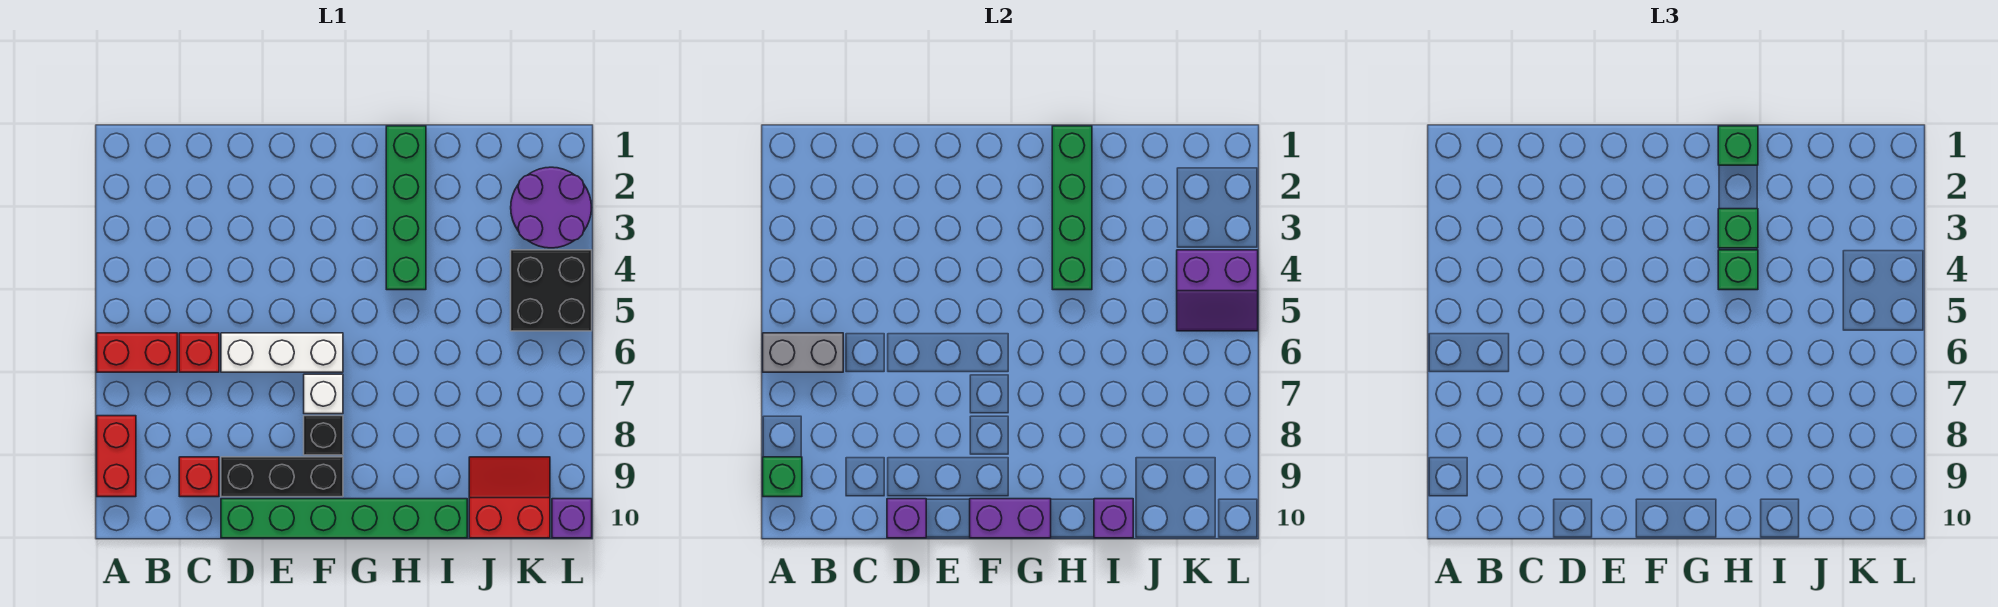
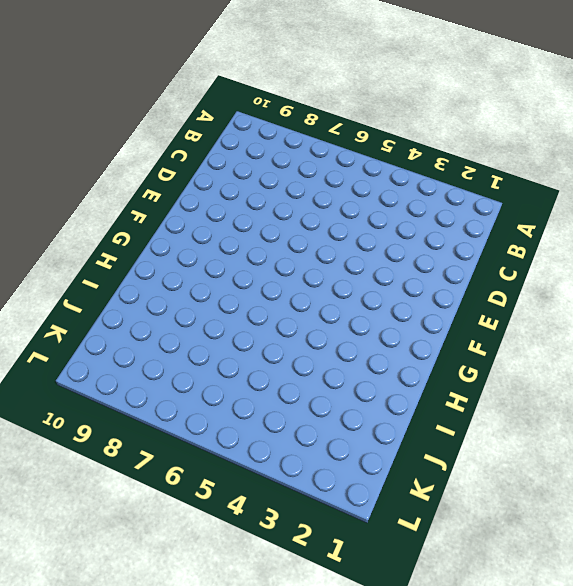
none -> red brick A6:B6 level 1
none -> red brick A8:A9 level 1
none -> red brick C6 level 1

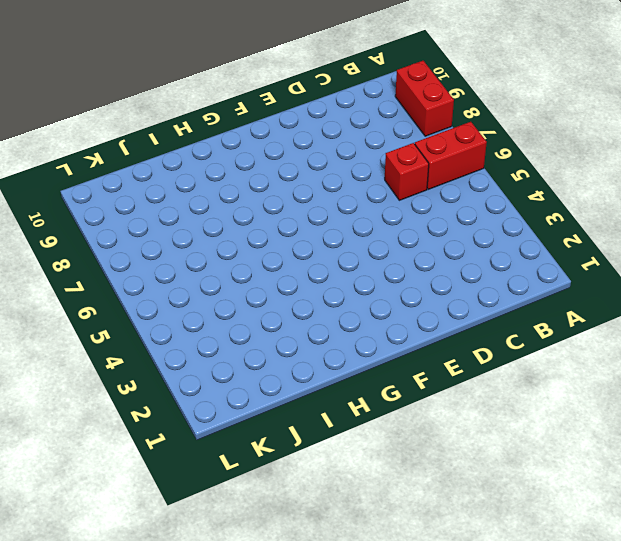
none -> red brick C9 level 1
none -> white brick D6:F6 level 1
none -> black brick D9:F9 level 1

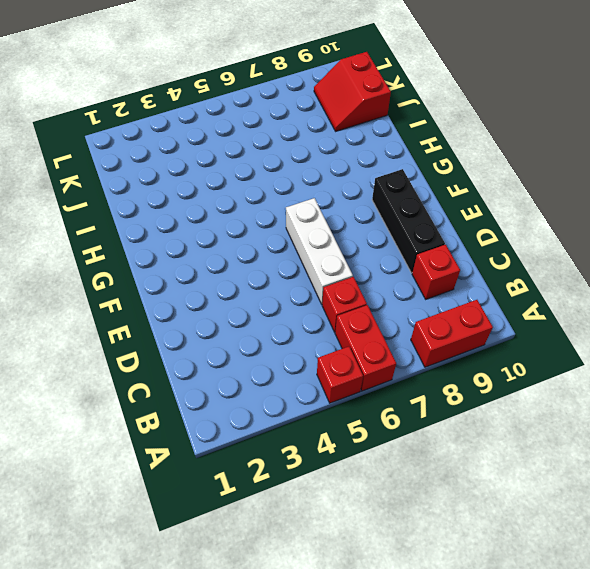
red brick A5 level 1 -> none
none -> green brick D10:I10 level 1
none -> white brick F7 level 1
none -> black brick F8 level 1

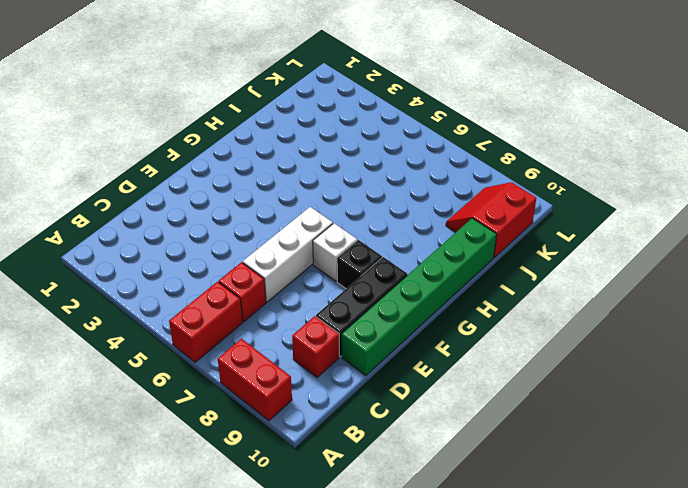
none -> green brick H1:H4 level 1
none -> purple round brick K2:L3 level 1
none -> black brick K4:L5 level 1

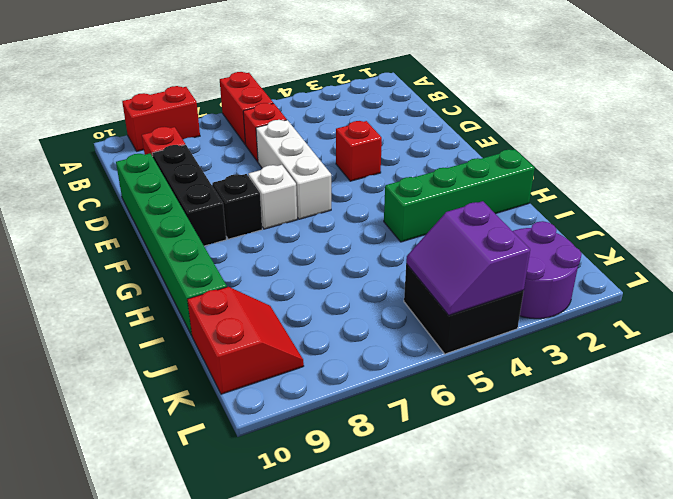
red brick E4 level 1 -> none
none -> purple brick L10 level 1
none -> grey brick A6:B6 level 2
none -> green brick A9 level 2

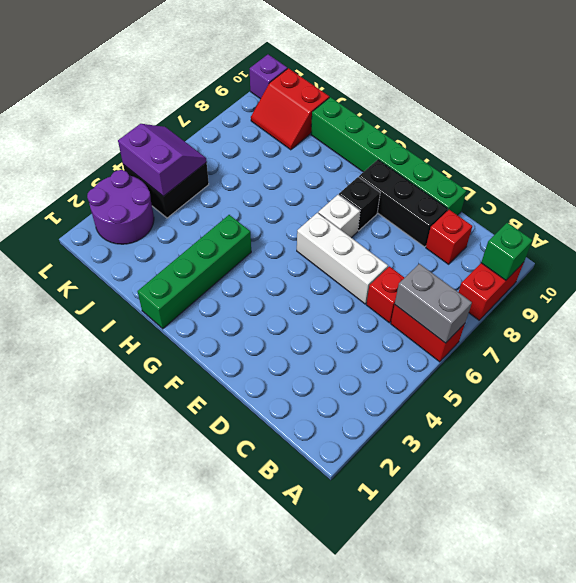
none -> purple brick D10 level 2
none -> purple brick F10:G10 level 2
none -> green brick H1:H4 level 2

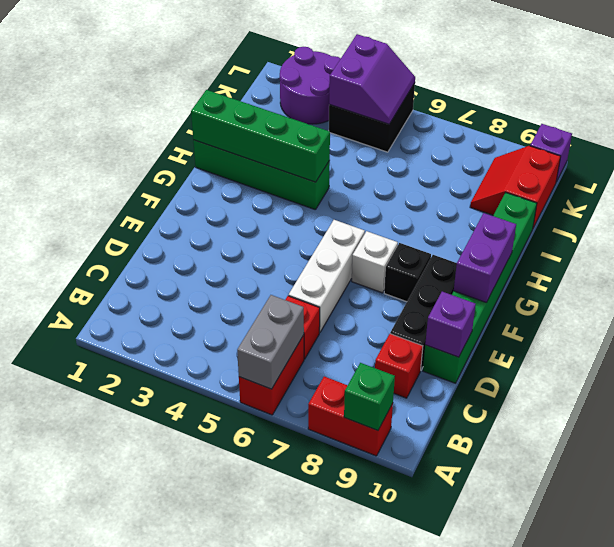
none -> purple brick I10 level 2
none -> green brick H1 level 3
none -> green brick H3 level 3

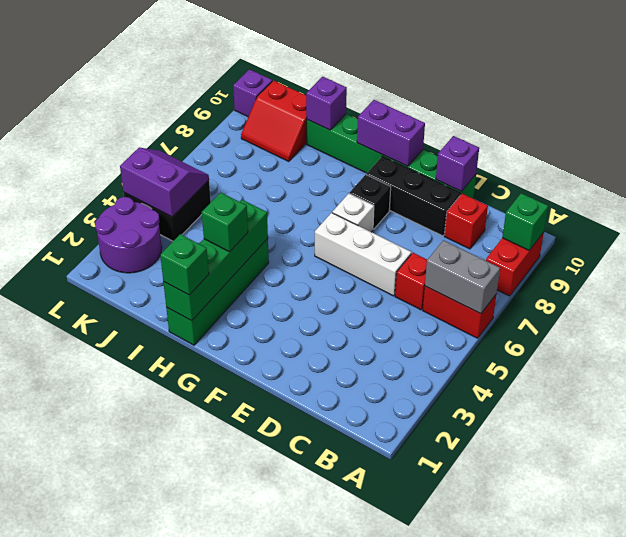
none -> green brick H4 level 3

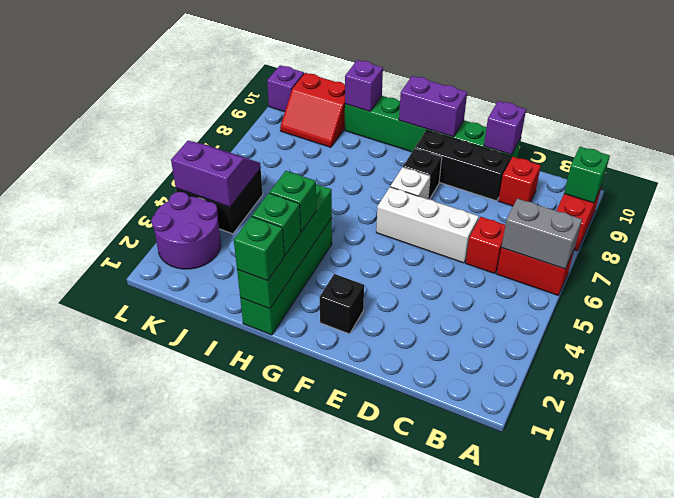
black brick F2 level 1 -> none
green brick H2 level 3 -> green brick H4 level 3

